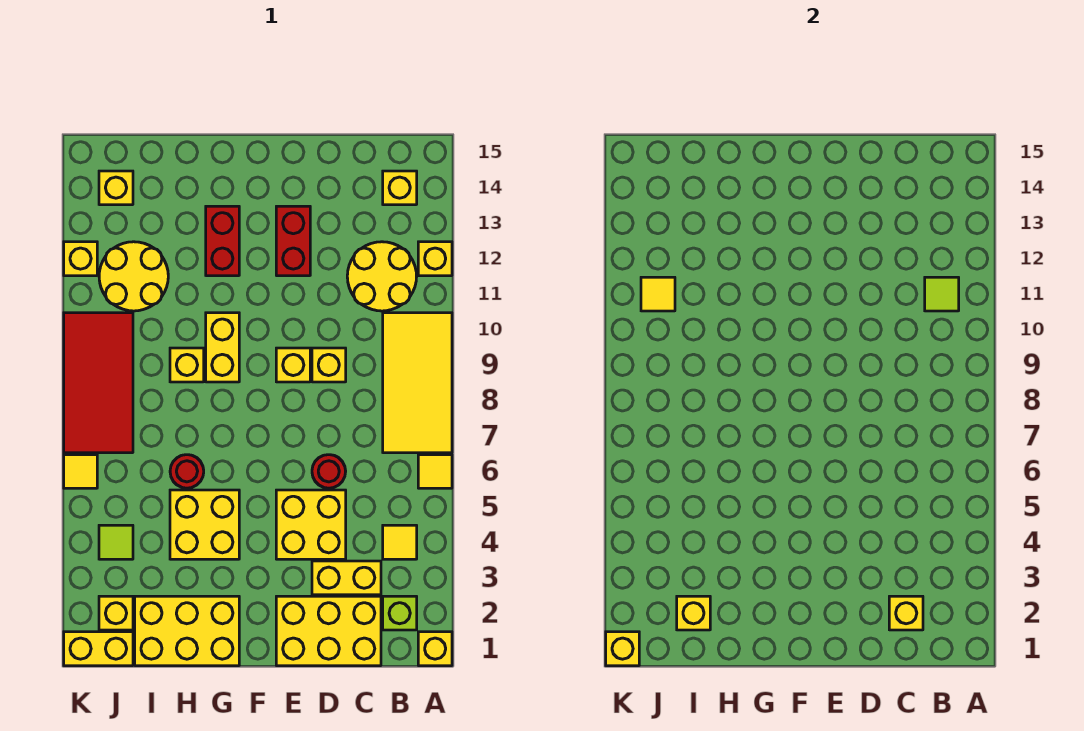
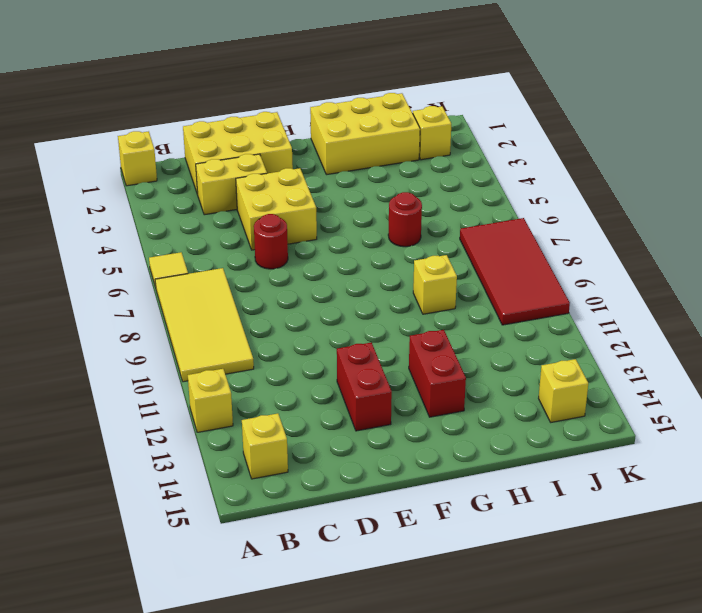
none -> lime brick B2 level 1
none -> yellow tile B4 level 1
none -> yellow round brick B11:C12 level 1
none -> yellow brick D9 level 1

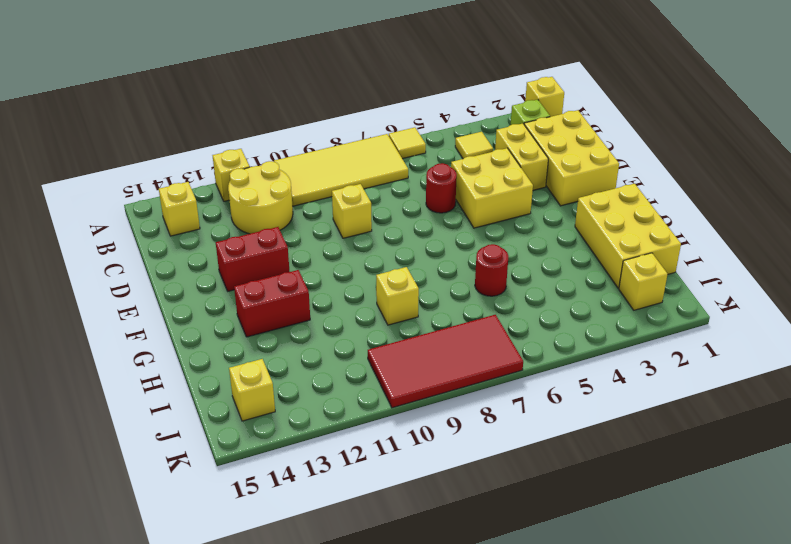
none -> yellow brick E9 level 1
none -> yellow brick G4:H5 level 1
none -> yellow brick G9:G10 level 1
none -> yellow round brick I11:J12 level 1

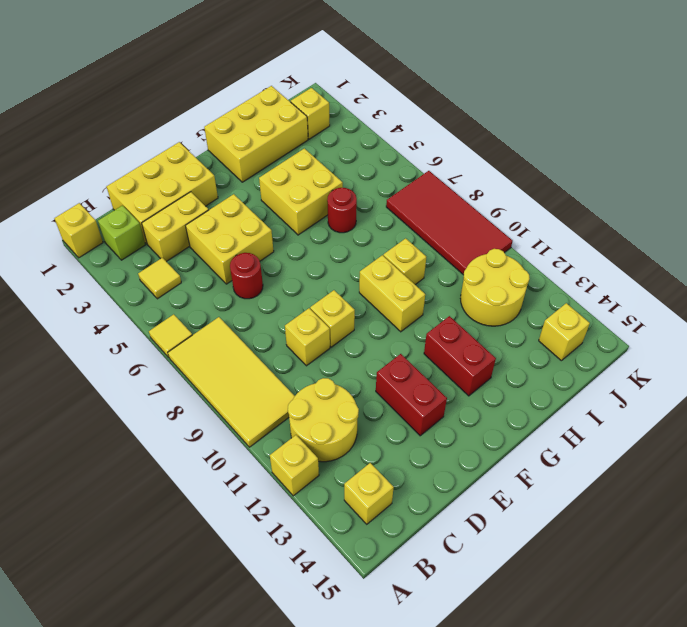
none -> yellow brick J1:K1 level 1
none -> lime tile J4 level 1
none -> yellow tile K6 level 1
none -> yellow brick K12 level 1

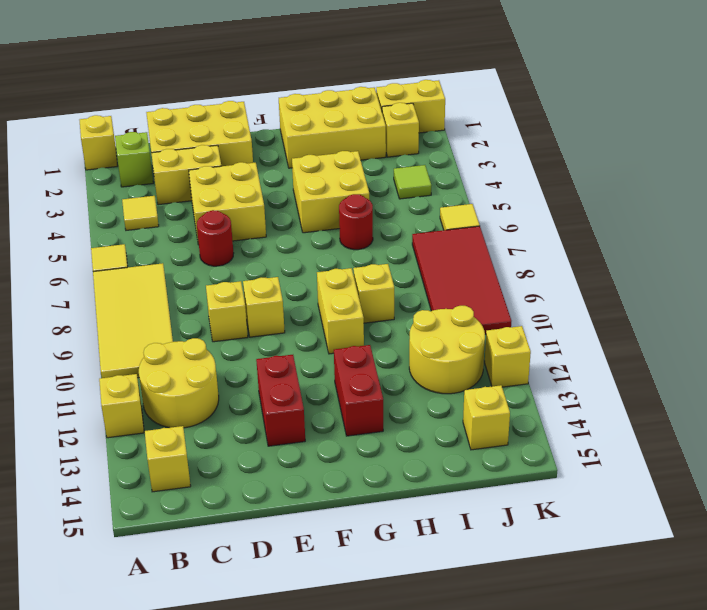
none -> lime tile B11 level 2
none -> yellow brick C2 level 2
none -> yellow brick I2 level 2
none -> yellow tile J11 level 2

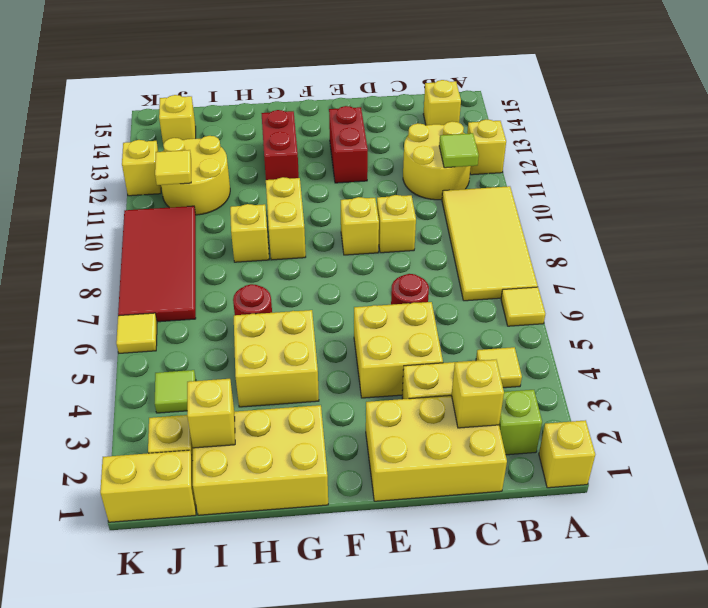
none -> yellow brick K1 level 2

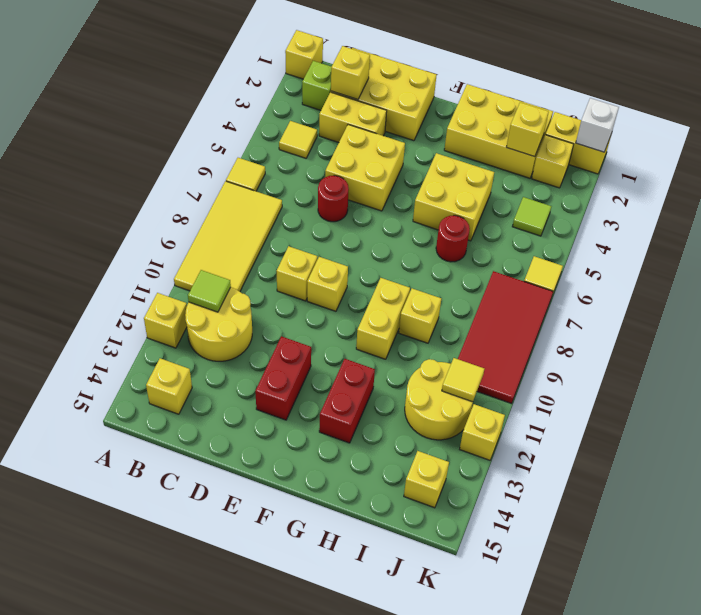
white brick K1 level 2 -> yellow brick K1 level 2

